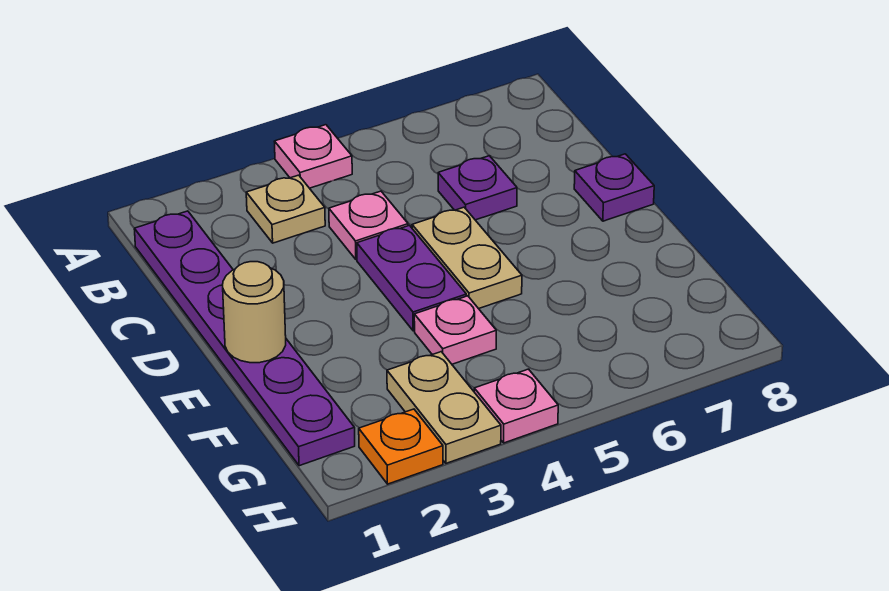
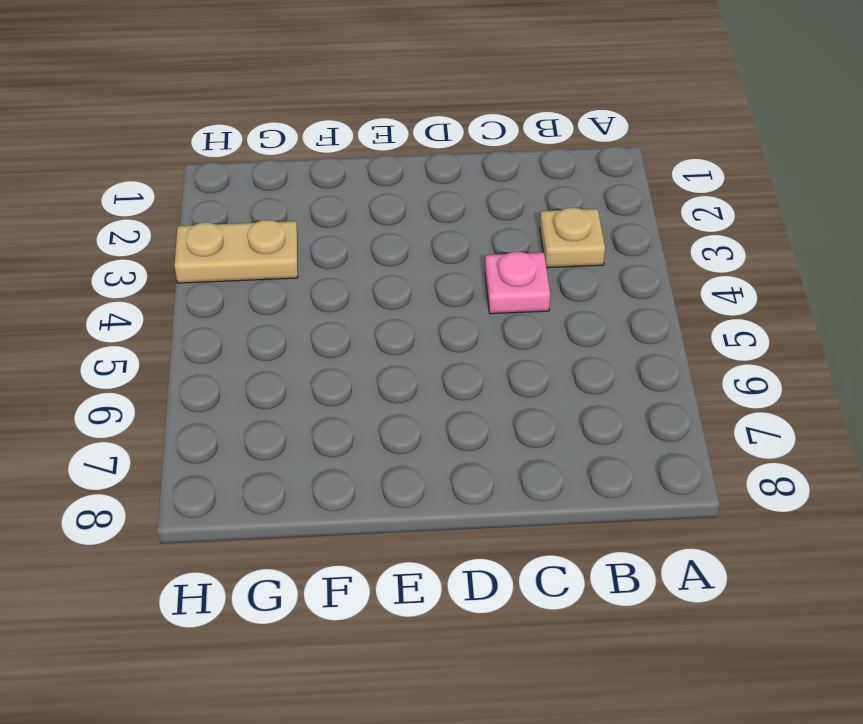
none -> pink plate A4 level 1
none -> purple plate B1:G1 level 1
none -> purple plate C6 level 1

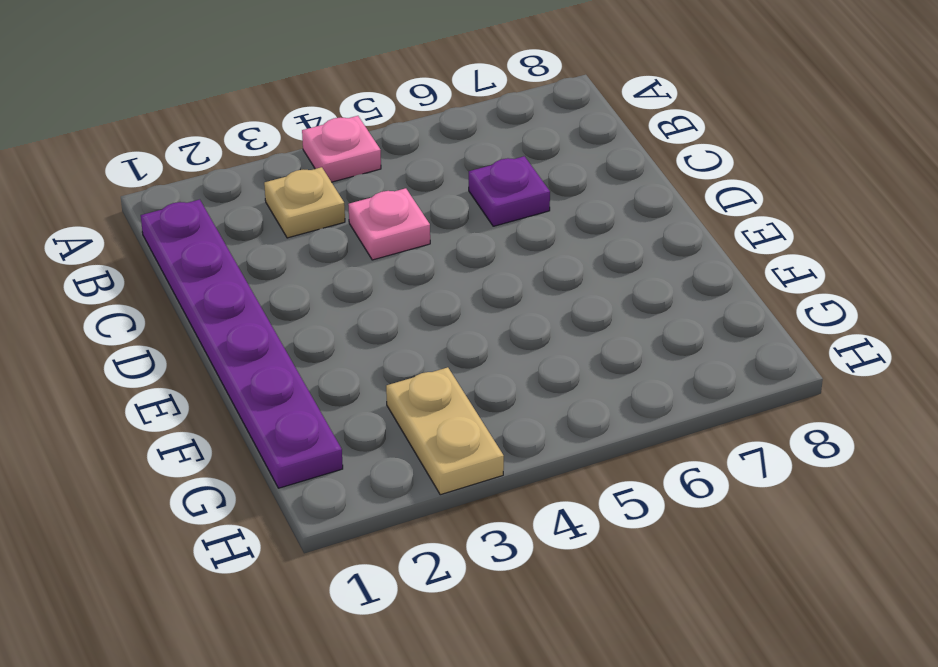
none -> purple plate D4:E4 level 1
none -> tan plate D5:E5 level 1
none -> purple plate D8 level 1

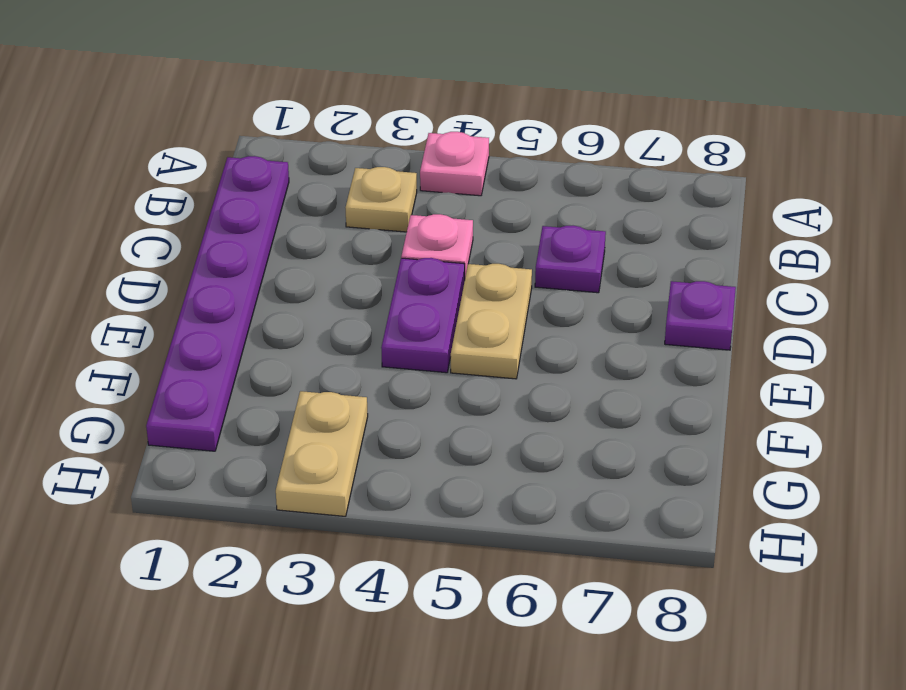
none -> pink plate F4 level 1
none -> orange plate H2 level 1
none -> pink plate H4 level 1

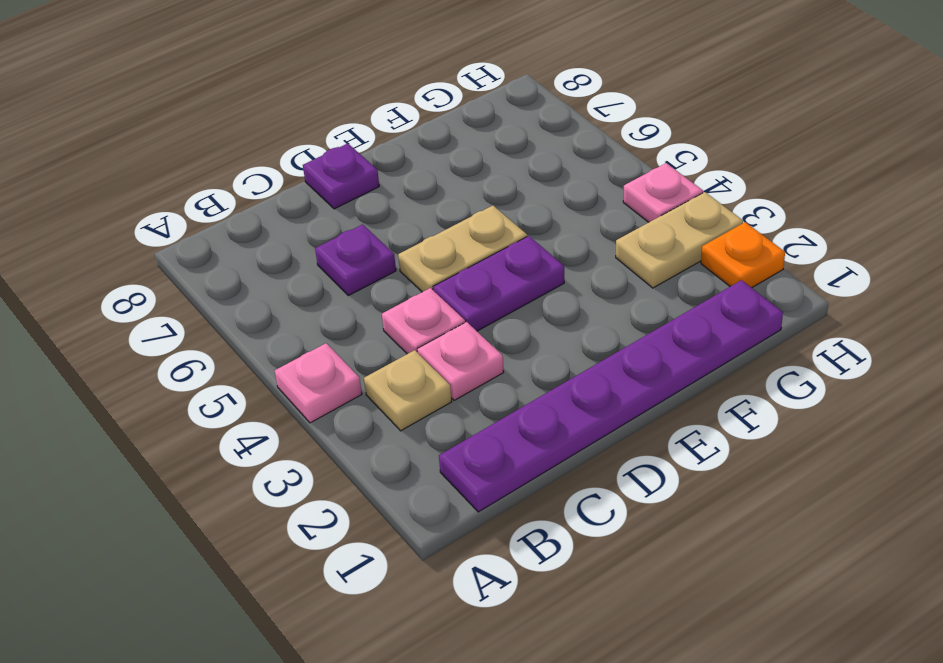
pink plate C3 level 1 -> pink plate F4 level 1
none -> tan round brick E1 level 2

